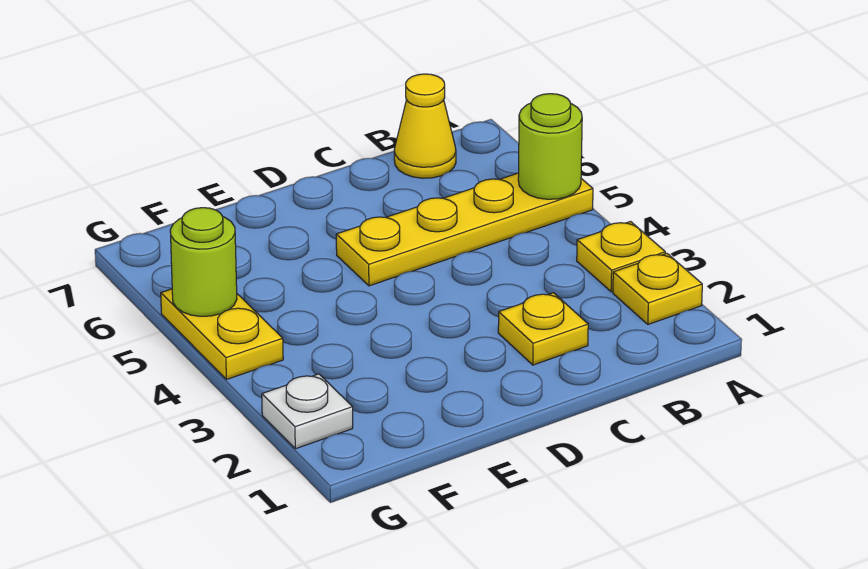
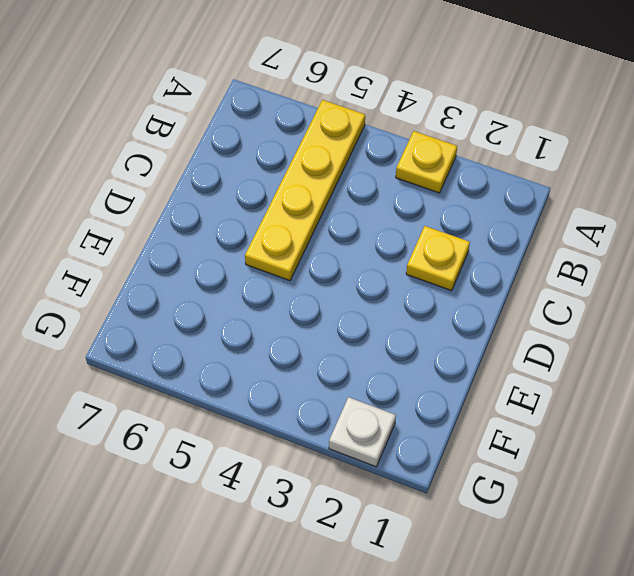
none -> yellow plate A2 level 1
none -> yellow cone B7 level 1

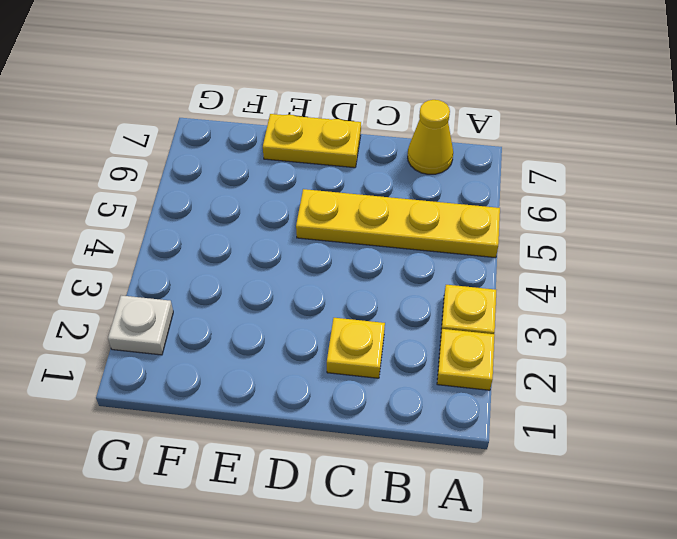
yellow plate D7:E7 level 1 -> yellow plate G4:G5 level 1
none -> lime round brick A5 level 2
none -> lime round brick G5 level 2

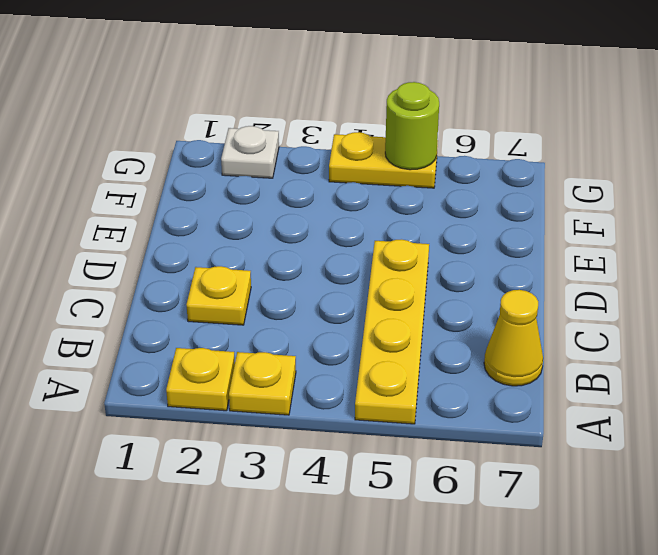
none -> lime round brick A5 level 2

